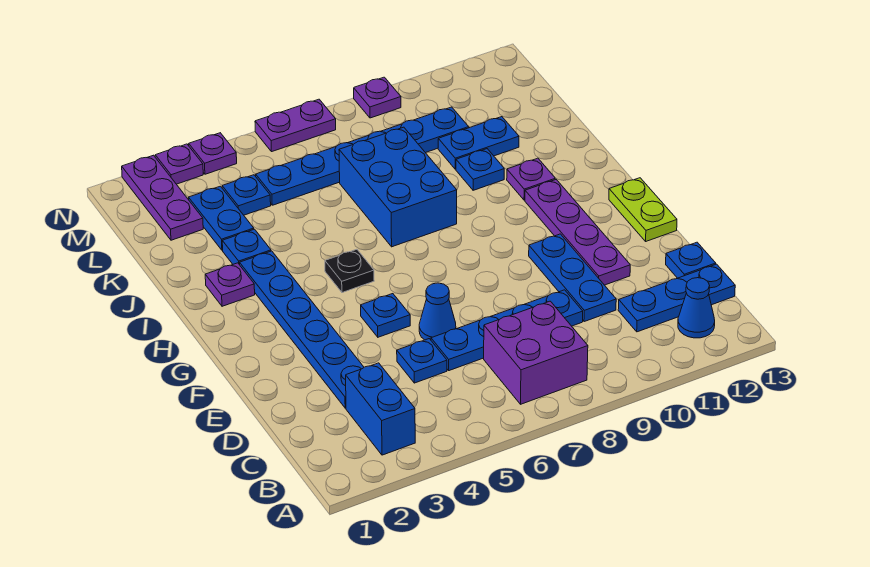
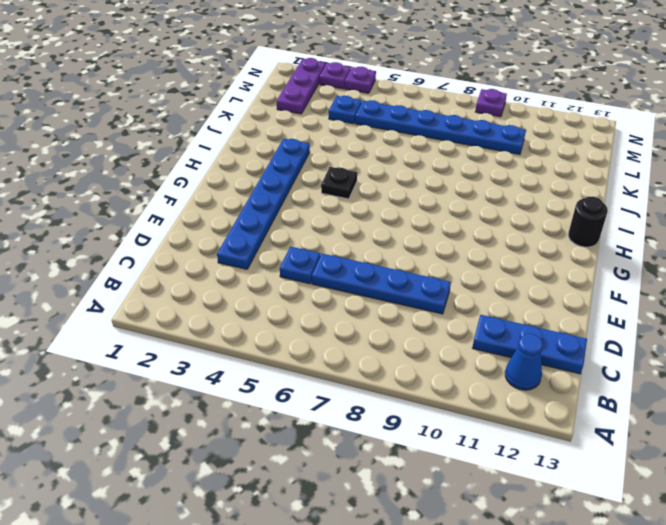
black round brick H13 level 1 -> none
none -> blue brick B3:C3 level 1
none -> purple brick B7:C8 level 1
none -> blue plate D10:F10 level 1

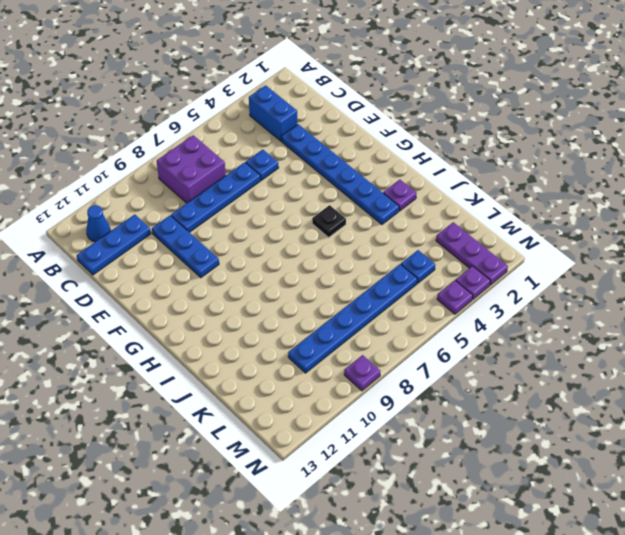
none -> blue plate D13 level 1
none -> blue cone E6 level 1
none -> purple plate E11:H11 level 1

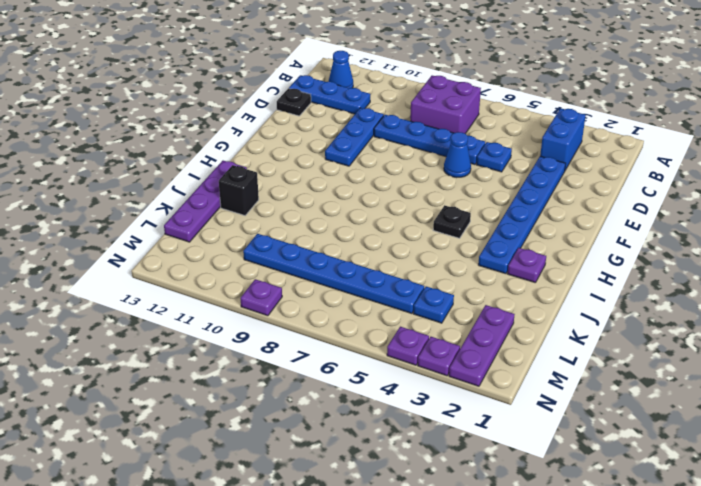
black plate D13 level 1 -> blue plate D13 level 1
purple plate I13:L13 level 1 -> purple plate E11:H11 level 1
black brick J12 level 1 -> none
none -> blue plate F5 level 1
none -> lime plate F13:G13 level 1
none -> blue brick I7:K8 level 1

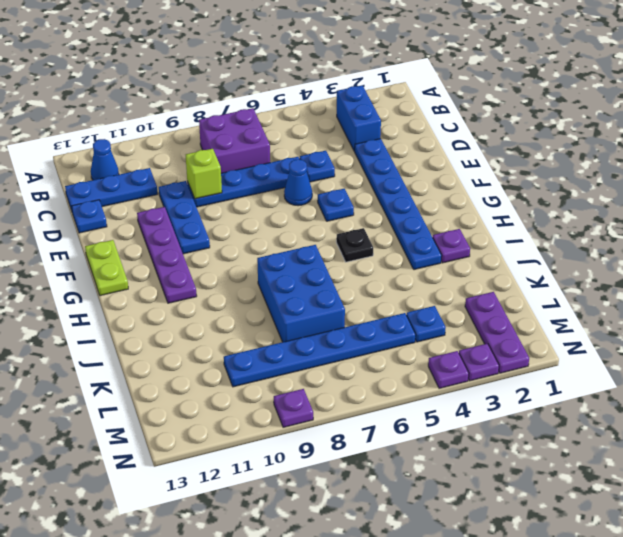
lime brick D9 level 2 -> none
none -> purple plate I11 level 1
none -> blue plate J3 level 1
none -> blue plate J10 level 1

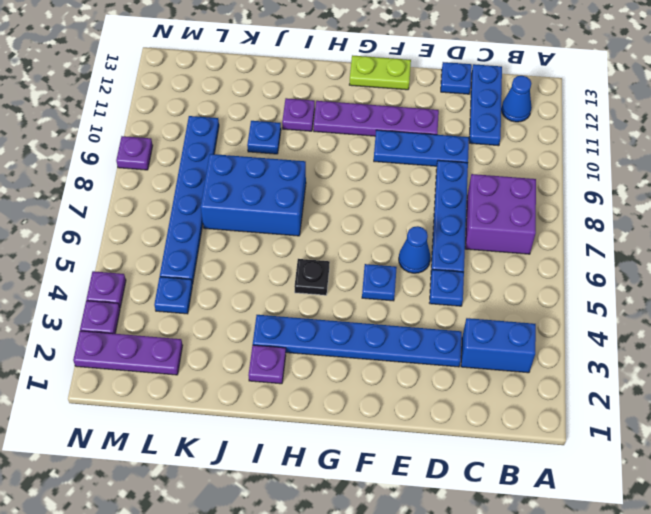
none -> blue plate J3 level 1
none -> blue plate K3:L3 level 1
none -> blue plate K10:K11 level 1

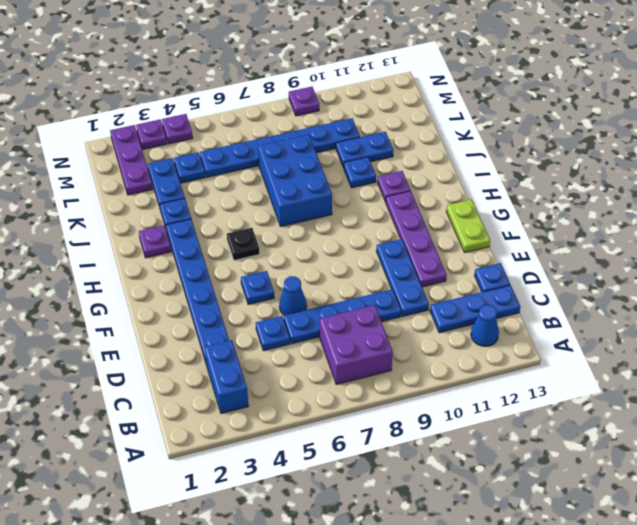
none -> purple plate N6:N7 level 1

